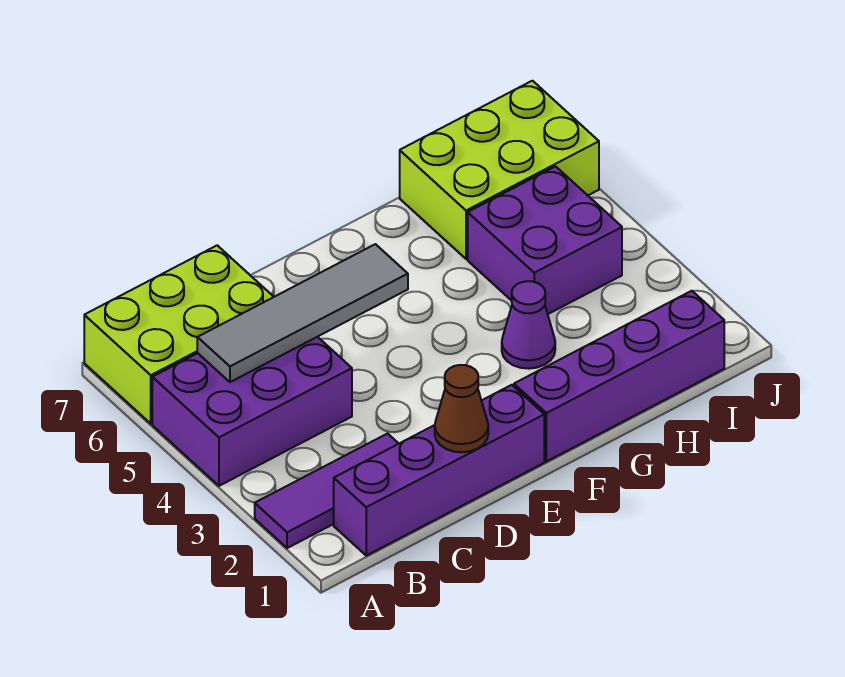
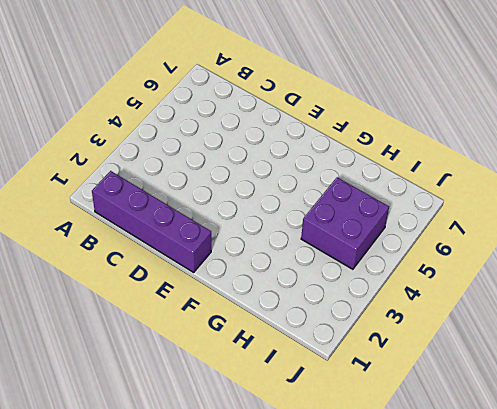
none -> purple tile A2:C2 level 1
none -> purple brick A4:C5 level 1

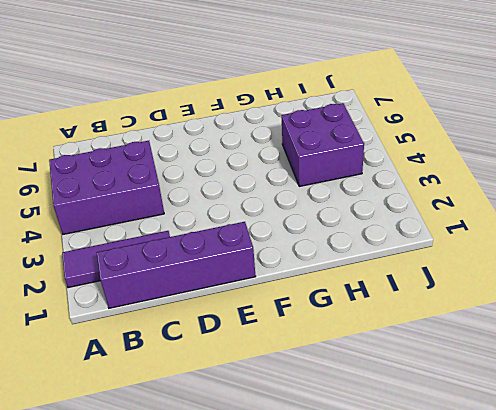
none -> lime brick A6:C7 level 1
none -> purple brick F1:I1 level 1

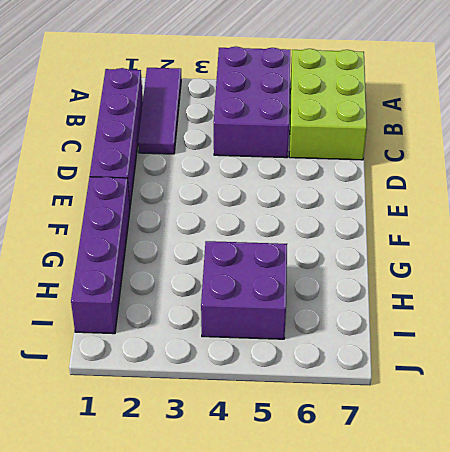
none -> purple cone G3 level 1
none -> lime brick H6:J7 level 1

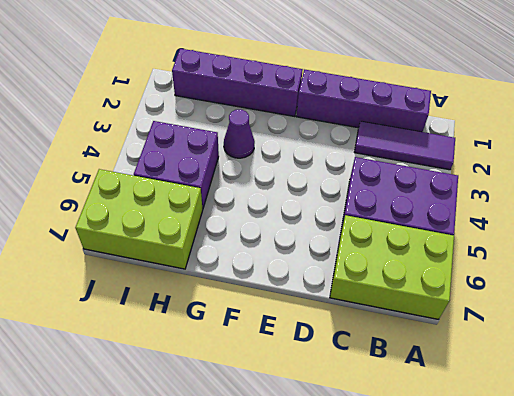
none -> grey tile B5:E5 level 2
none -> brown cone D1 level 2

